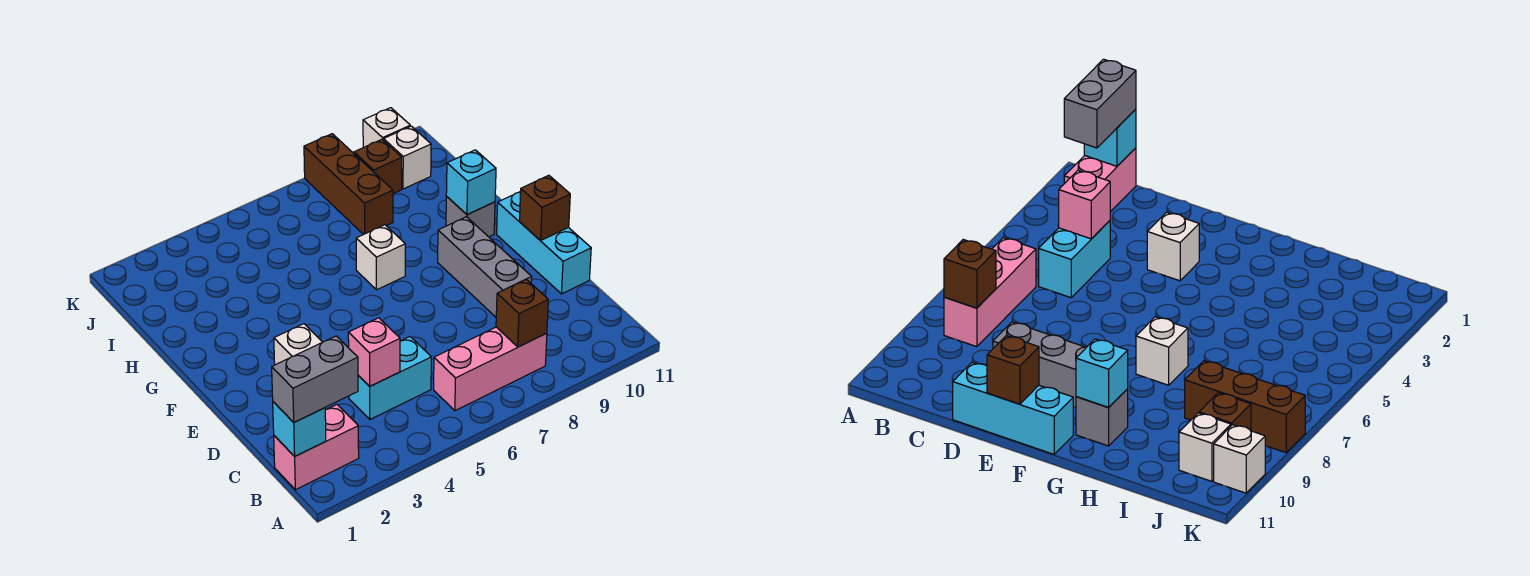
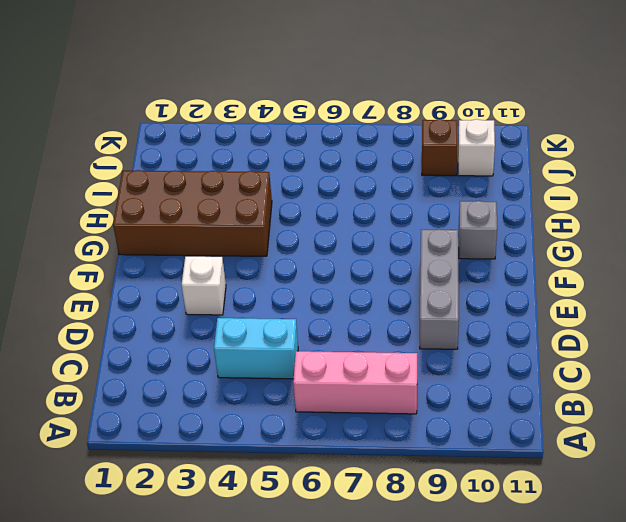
brown brick G1:H4 level 1 -> none
none -> pink brick B1:B2 level 1
none -> cyan brick D11:F11 level 1
none -> white brick G7 level 1

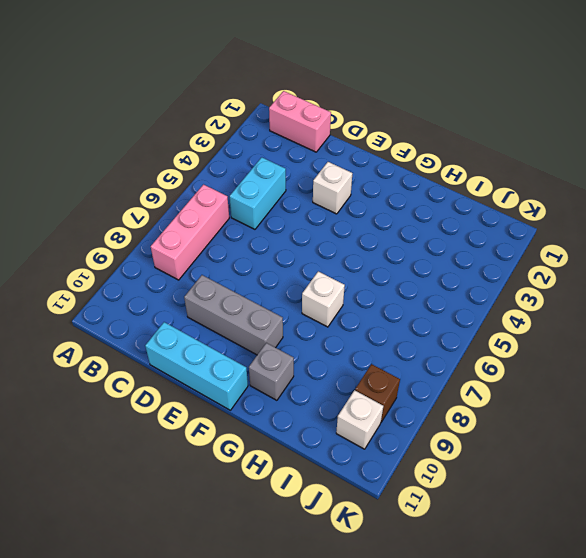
pink brick B1:C1 level 1 -> pink brick B1:B2 level 1
none -> brown brick I8:K8 level 1
none -> white brick K10 level 1
none -> cyan brick B1 level 2

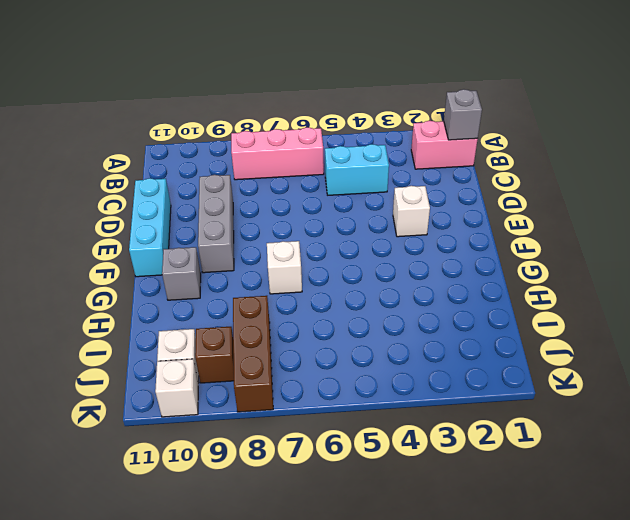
grey brick B1 level 2 -> cyan brick B1 level 2
none -> brown brick B8 level 2
none -> pink brick C4 level 2
none -> brown brick E11 level 2

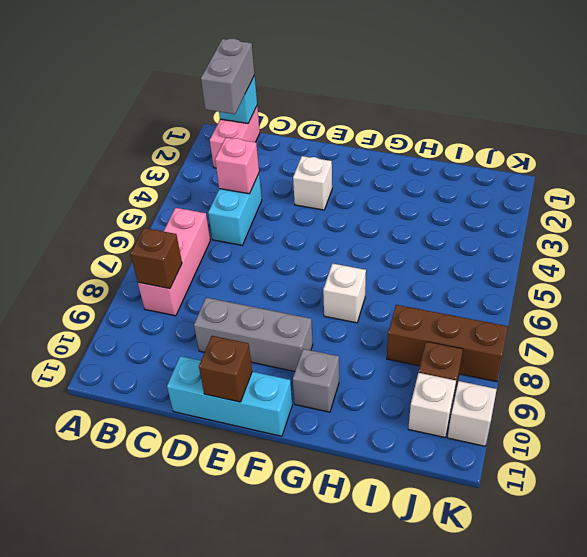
none -> cyan brick G10 level 2

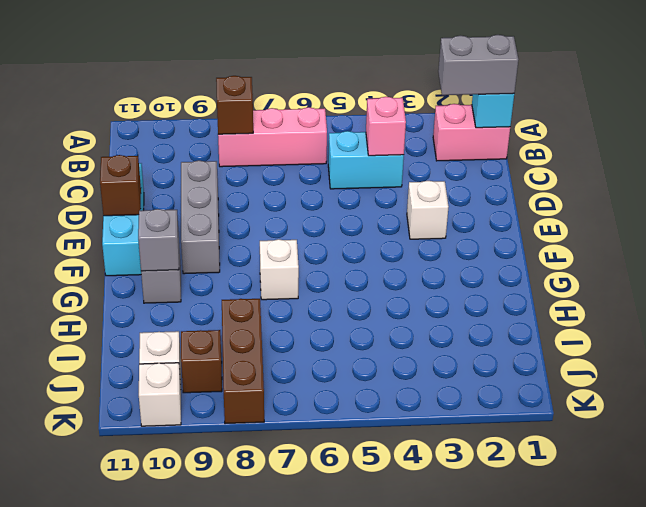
grey brick G10 level 2 -> cyan brick G10 level 2

